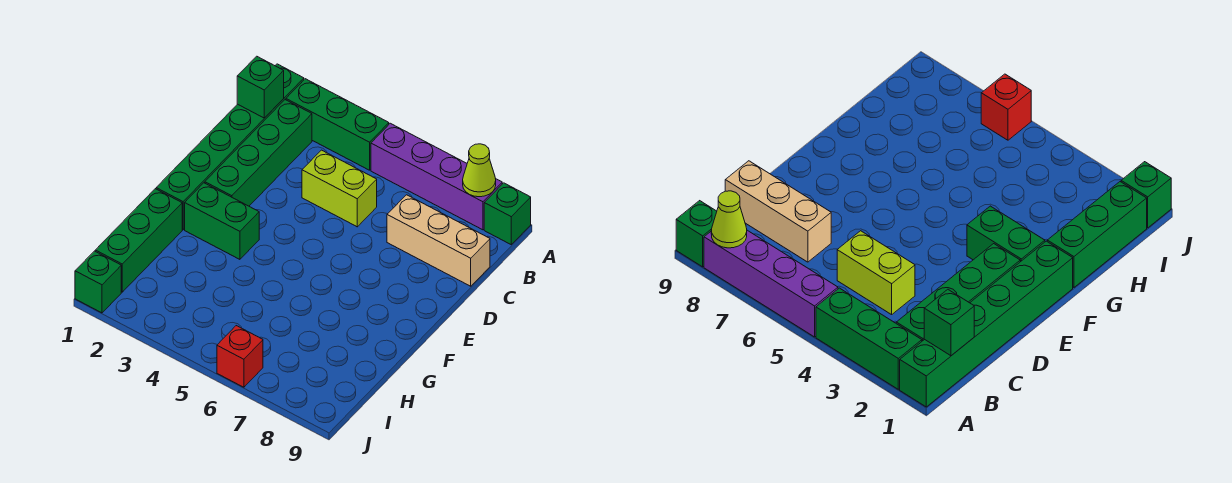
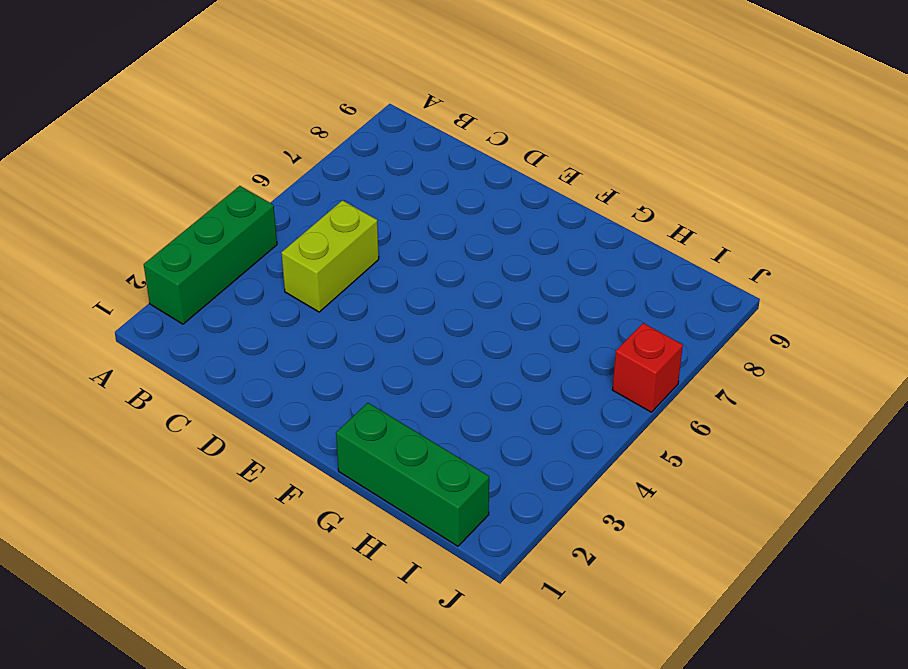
none -> green brick A1:F1 level 1
none -> purple brick A5:A8 level 1
none -> green brick A9 level 1

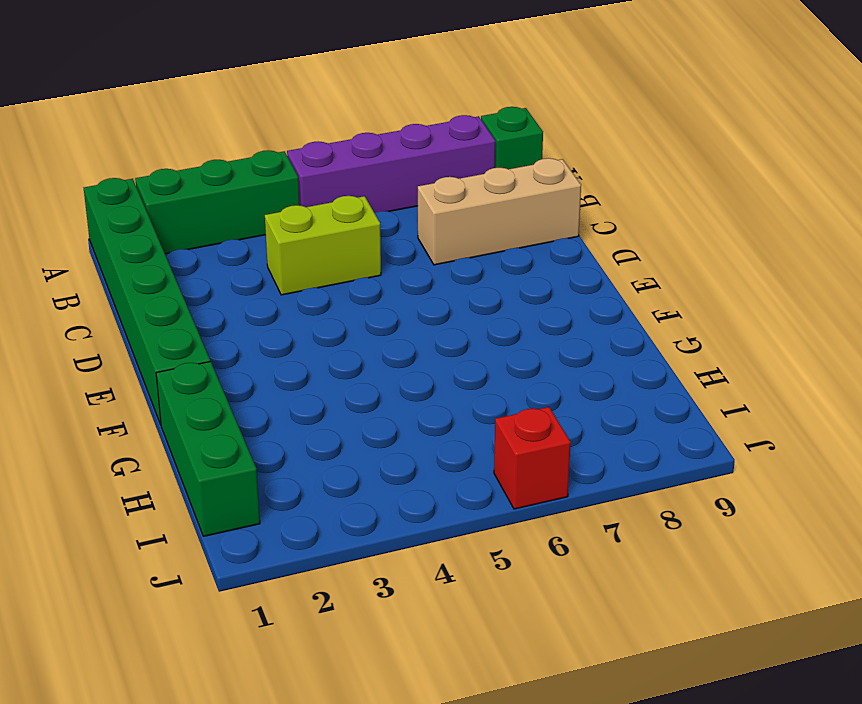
none -> green brick B2:E2 level 1
none -> green brick F2:F3 level 1
none -> green brick J1 level 1

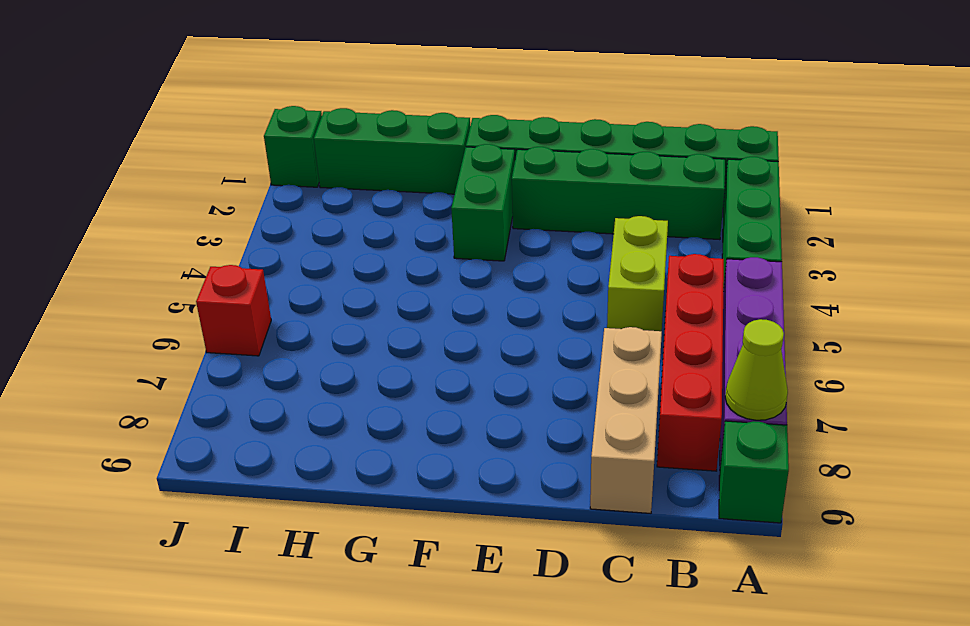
red brick B5:B8 level 1 -> none
none -> green brick B1 level 2

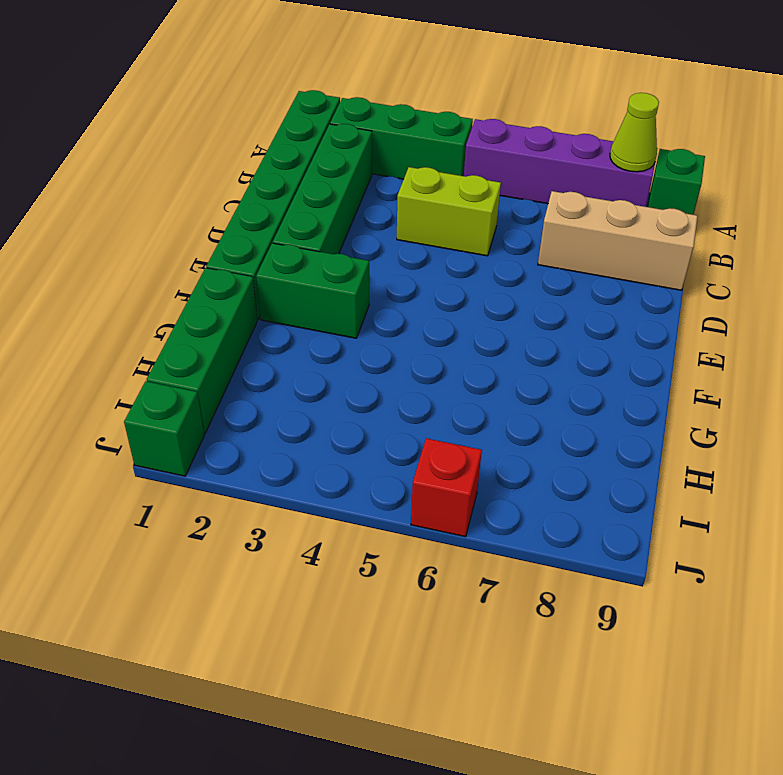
none -> green brick B1 level 2

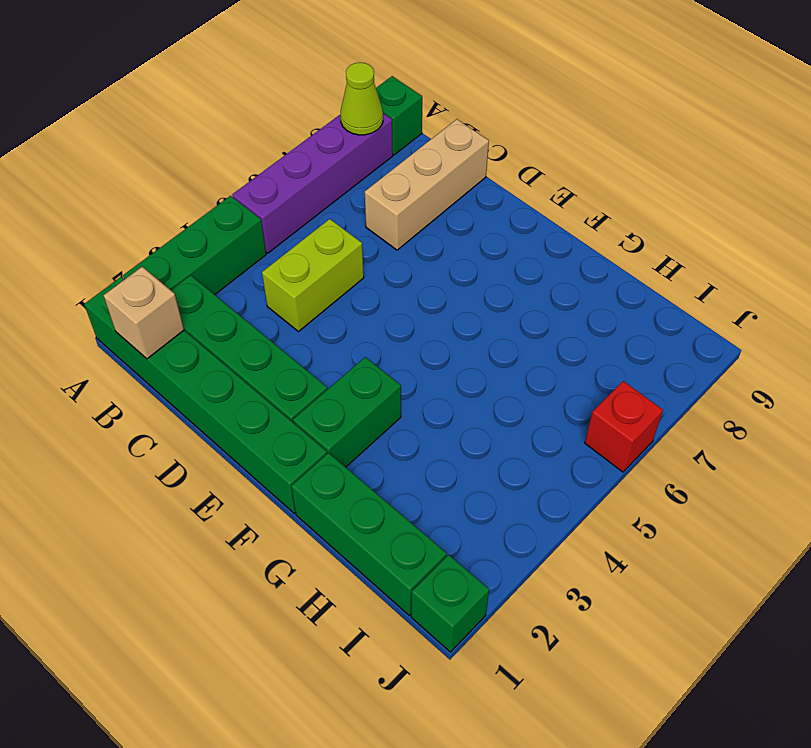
tan brick B1 level 2 -> green brick B1 level 2

